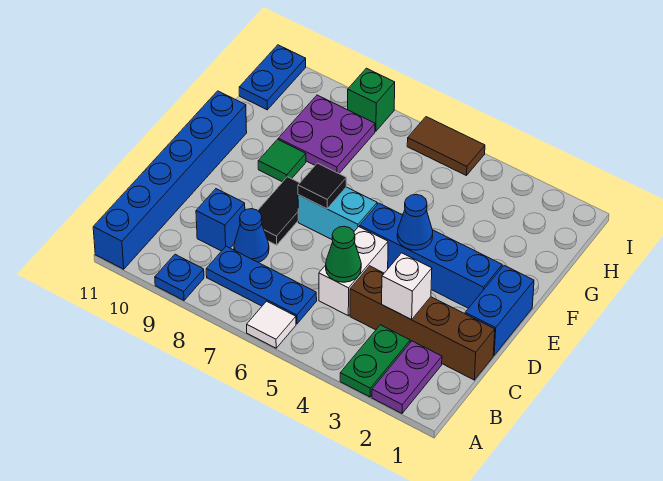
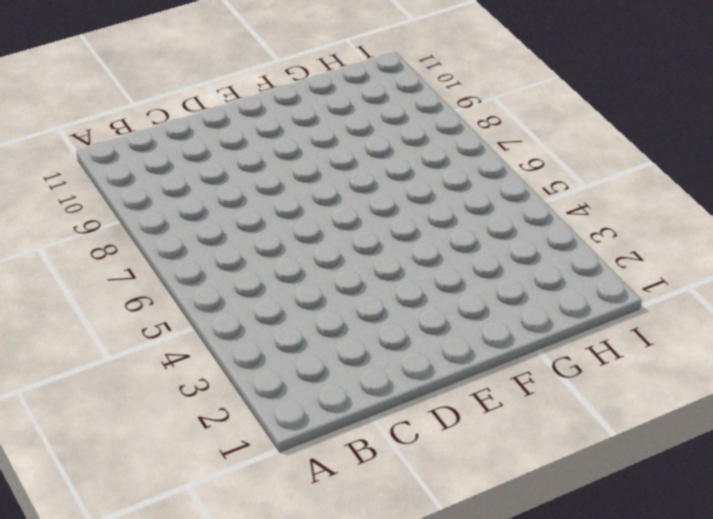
none -> purple plate A2:B2 level 1
none -> green plate A3:B3 level 1
none -> white tile A6 level 1

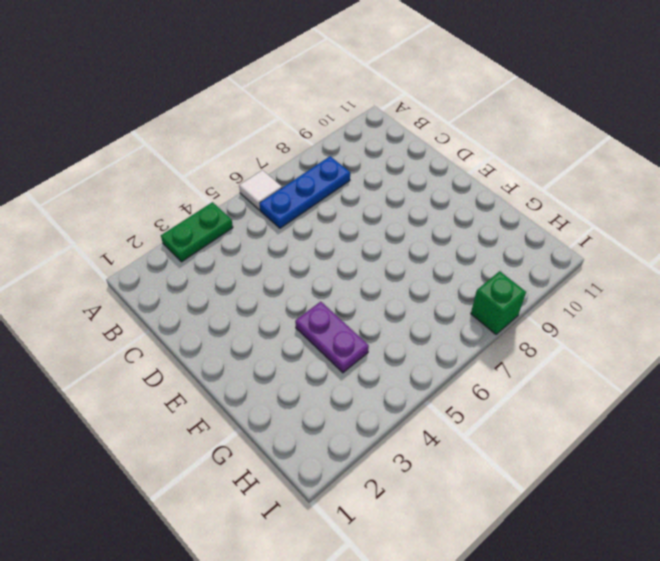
green plate A3:A4 level 1 -> green plate A3:B3 level 1
purple plate F4:G4 level 1 -> purple plate A2:B2 level 1
none -> blue plate A9 level 1
none -> blue brick A11:F11 level 1
none -> brown brick C1:C4 level 1

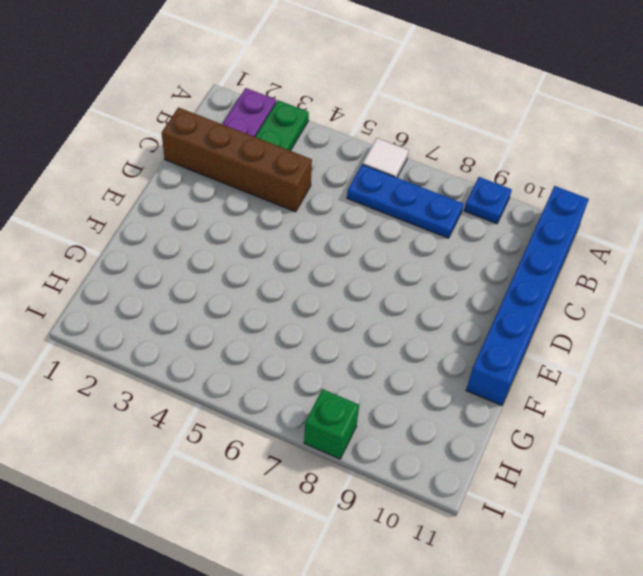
none -> white brick C5:D5 level 1
none -> blue cone C8 level 1
none -> blue brick C9 level 1

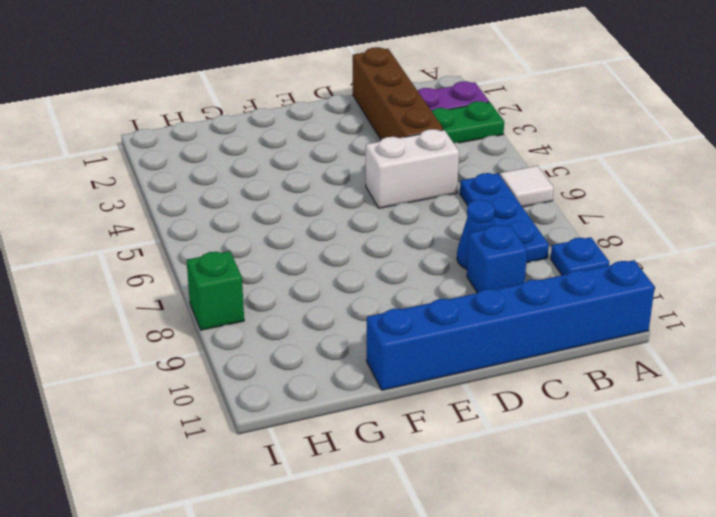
none -> blue brick D1:E1 level 1
none -> black tile D8:E8 level 1
none -> blue brick E2:E5 level 1

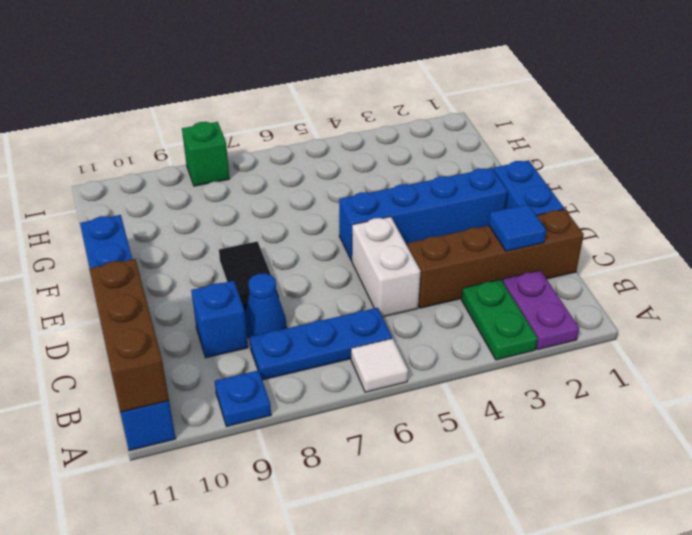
brown brick A11:C11 level 2 -> none
blue tile C2 level 2 -> none
none -> cyan brick E6:E7 level 1
none -> green tile F9 level 1
none -> purple plate G8:H9 level 1

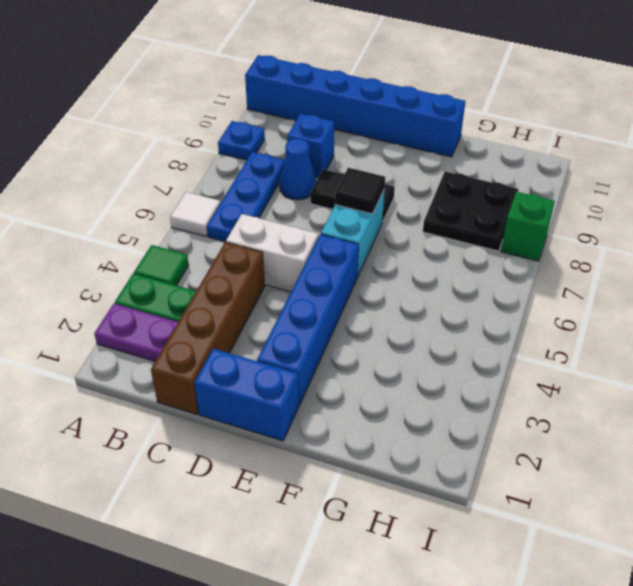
green tile A4 level 1 -> green tile F9 level 1
black plate G8:H9 level 1 -> purple plate G8:H9 level 1
none -> blue plate H11:I11 level 1
none -> brown tile I5:I6 level 1
none -> white brick C3 level 2

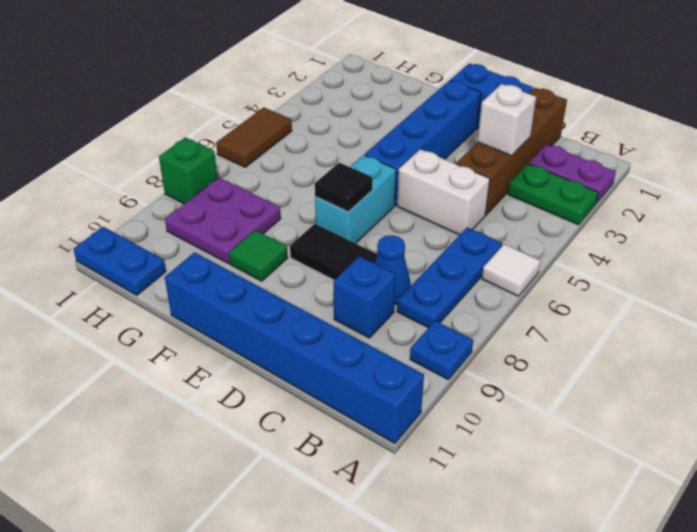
none -> green cone C5 level 2
none -> blue cone E4 level 2

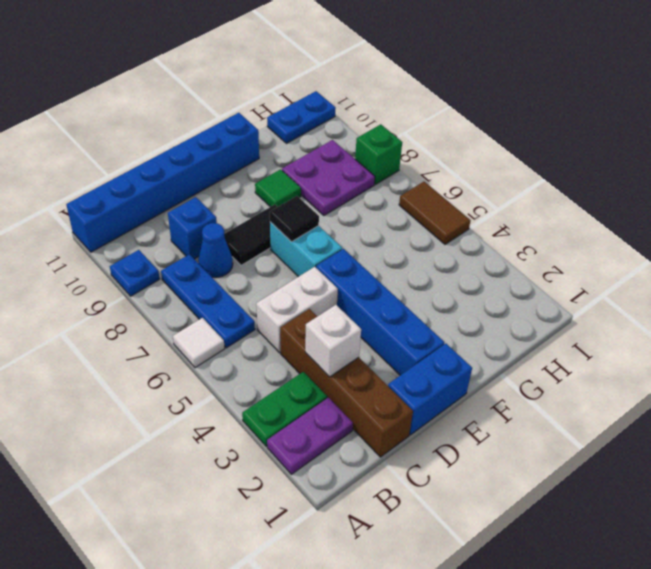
none -> green cone C5 level 2
none -> blue cone E4 level 2

